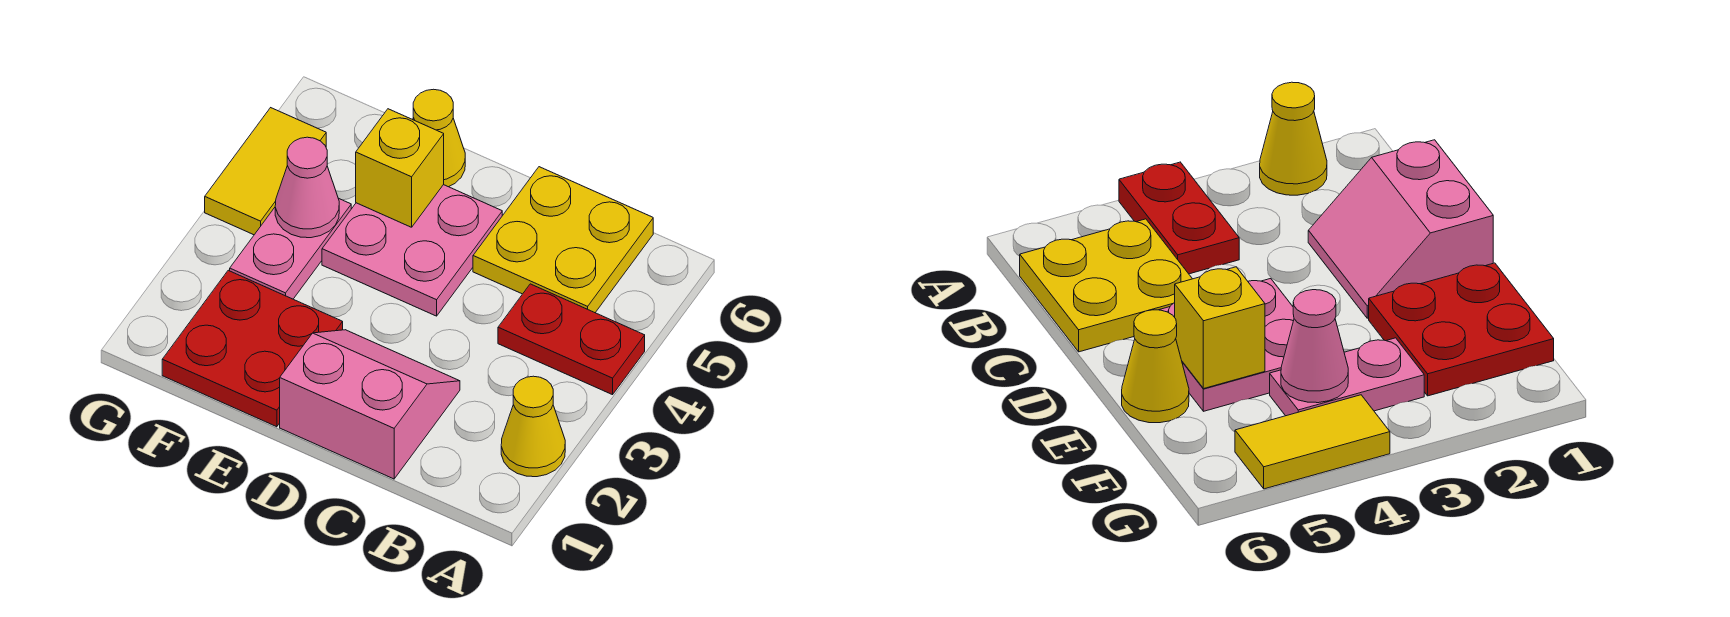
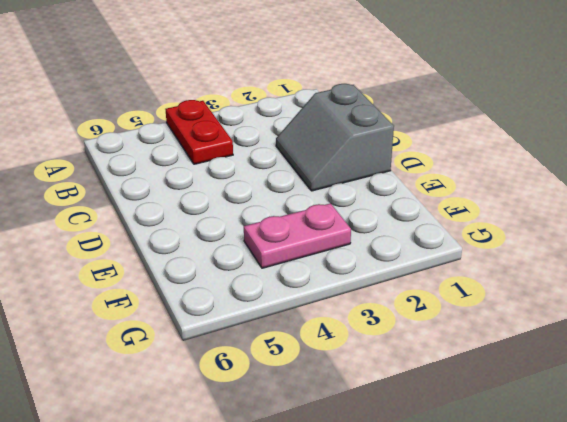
grey slope C1:D2 level 1 top 1 -> pink slope C1:D2 level 1 top 1
none -> yellow cone A2 level 1
none -> yellow plate B5:C6 level 1

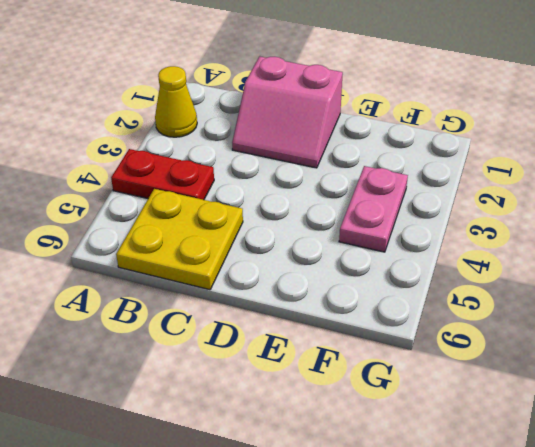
none -> pink plate D4:E5 level 1
none -> red plate E1:F2 level 1

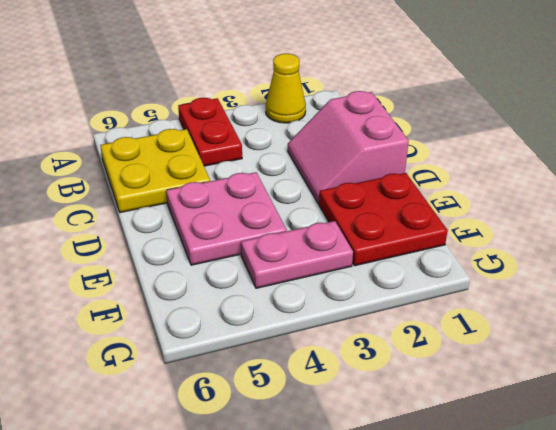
none -> yellow cone E6 level 1
none -> yellow tile G4:G5 level 1

